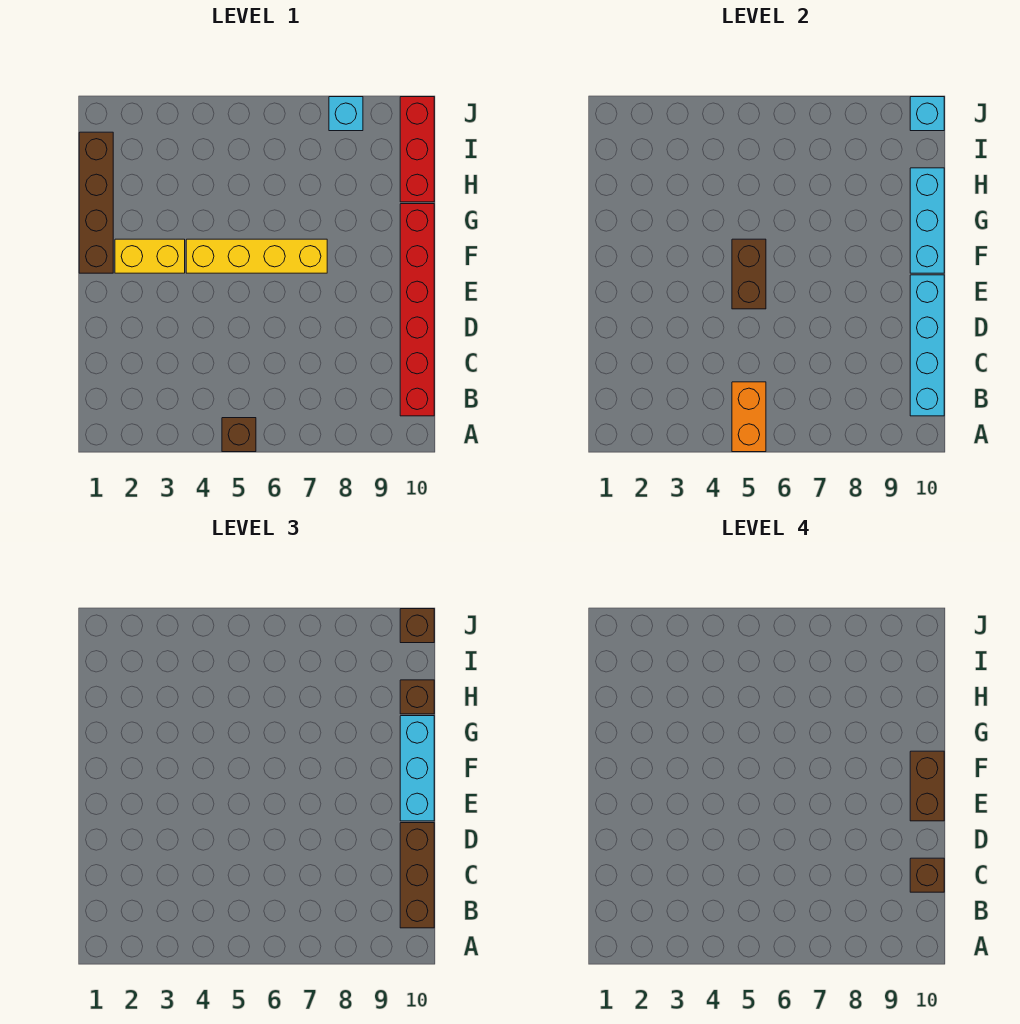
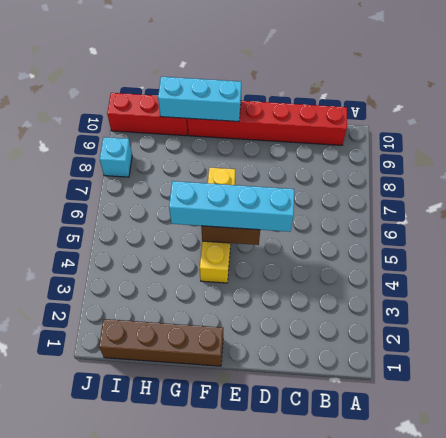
cyan brick D5:G5 level 3 -> cyan brick B10:E10 level 2
none -> brown brick A5 level 1
none -> yellow brick F2:F3 level 1
none -> orange brick A5:B5 level 2

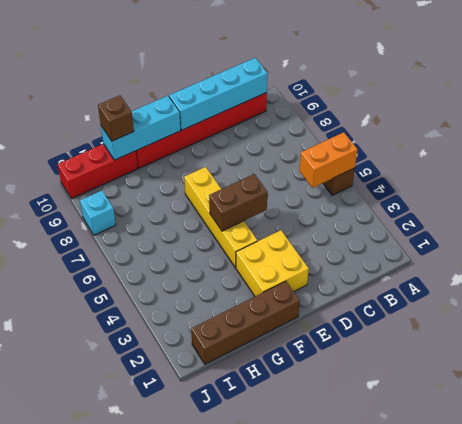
yellow brick E2:F3 level 1 -> yellow brick F2:F3 level 1
none -> cyan brick J10 level 2
none -> brown brick B10:D10 level 3
none -> cyan brick E10:G10 level 3

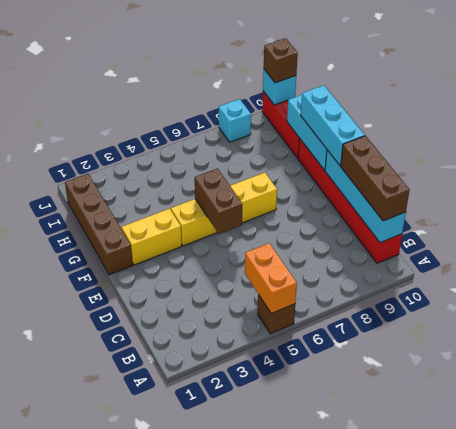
none -> brown brick H10 level 3
none -> brown brick C10 level 4
none -> brown brick E10:F10 level 4

